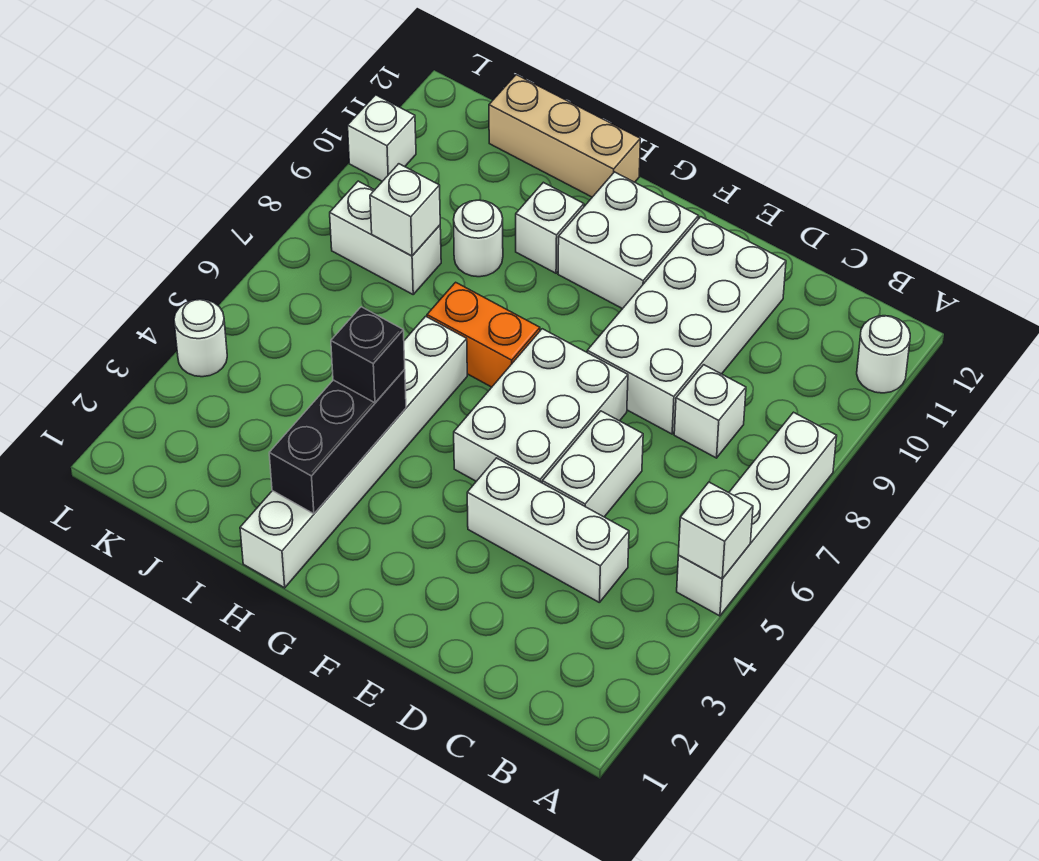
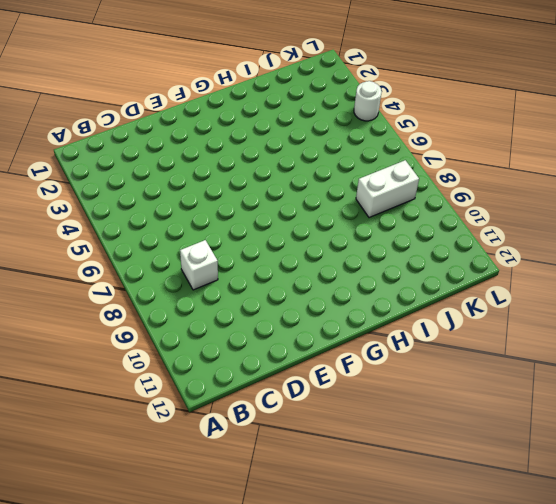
none -> white brick A5:A8 level 1
none -> white round brick A11 level 1
none -> white brick C4:E4 level 1

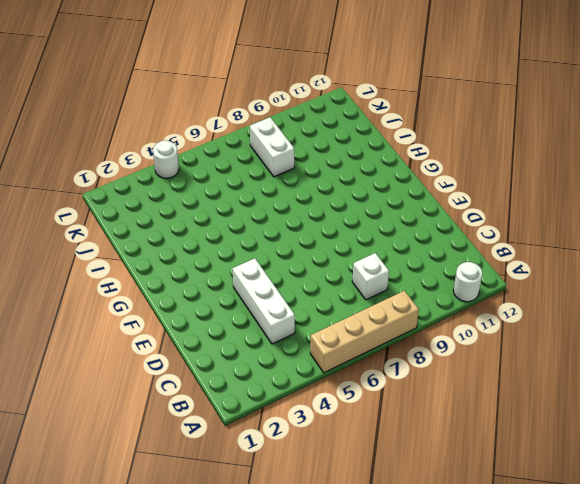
tan brick A5:A8 level 1 -> white brick A5:A8 level 1
none -> white brick D5:D6 level 1
none -> white brick D8:E11 level 1
none -> white brick E5:F7 level 1

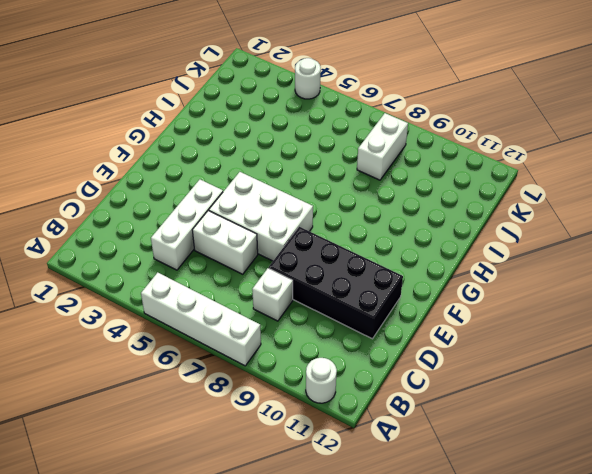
black brick D8:E11 level 1 -> white brick D8:E11 level 1
none -> white brick F10:G11 level 1
none -> orange brick G7:H7 level 1
none -> white brick H1:H6 level 1

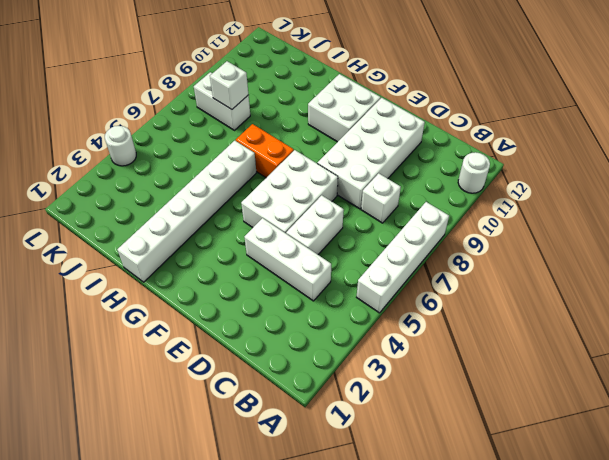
none -> white brick H10 level 1
none -> tan brick H12:J12 level 1
none -> white round brick I9 level 1

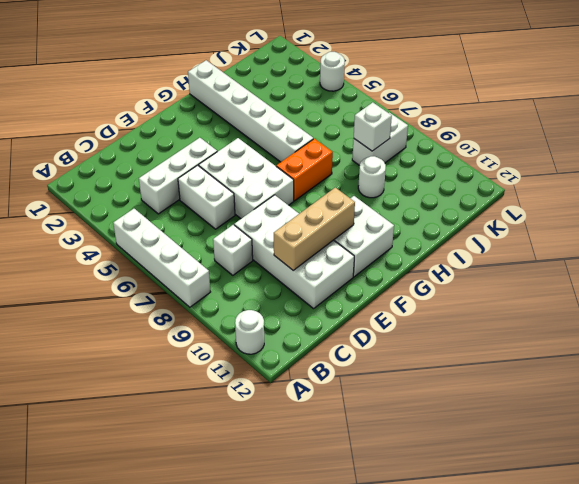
tan brick D10:F10 level 2 -> tan brick H12:J12 level 1
none -> white brick H10 level 1
none -> white brick L10 level 1
none -> white brick A5 level 2

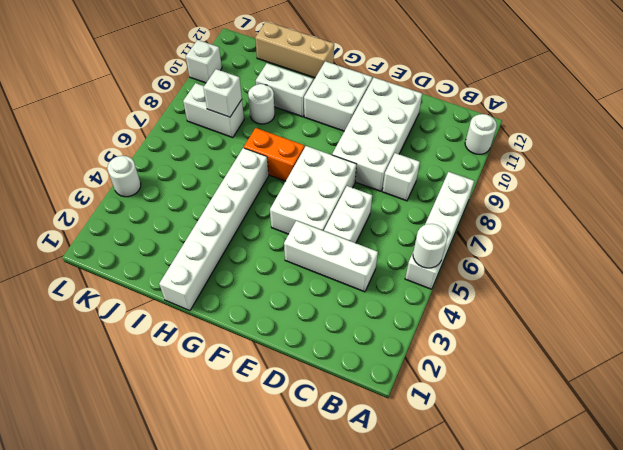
white round brick A5 level 2 -> white brick A5 level 2
white brick H10:I10 level 1 -> white brick H10 level 1
none -> black brick H2:H4 level 2
none -> black brick H4 level 3

